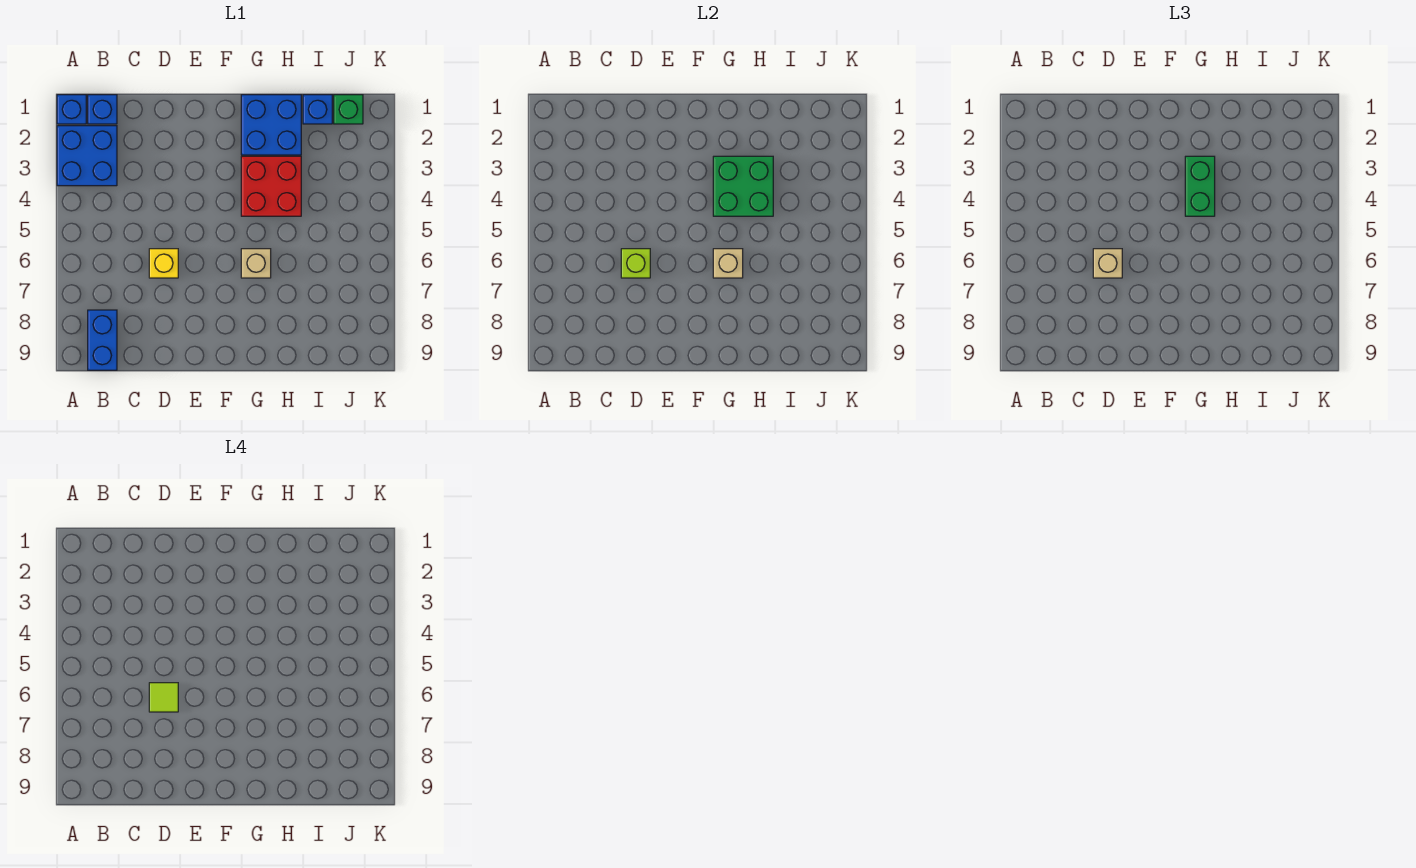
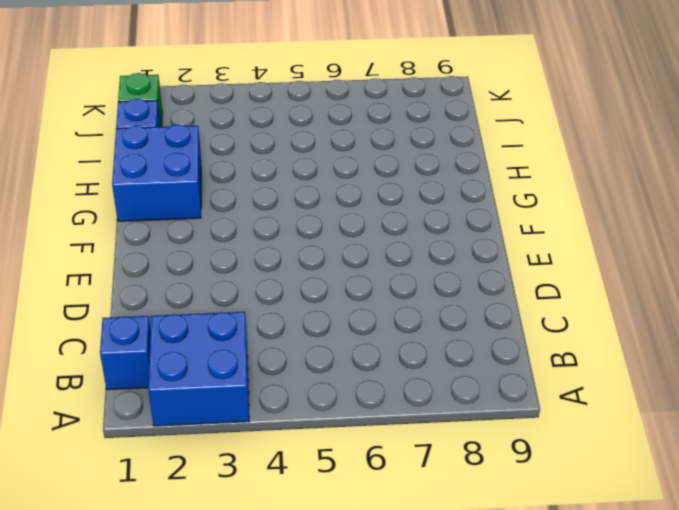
none -> blue brick A1 level 1
none -> blue brick B8:B9 level 1
none -> yellow brick D6 level 1

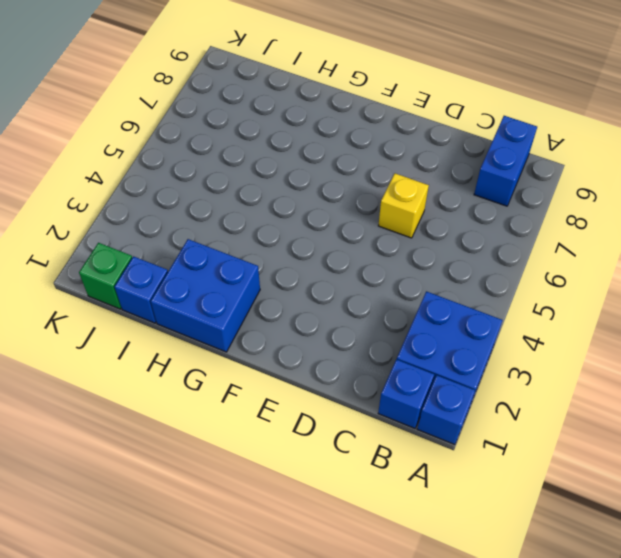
none -> red brick G3:H4 level 1
none -> tan brick G6 level 1
none -> lime brick D6 level 2

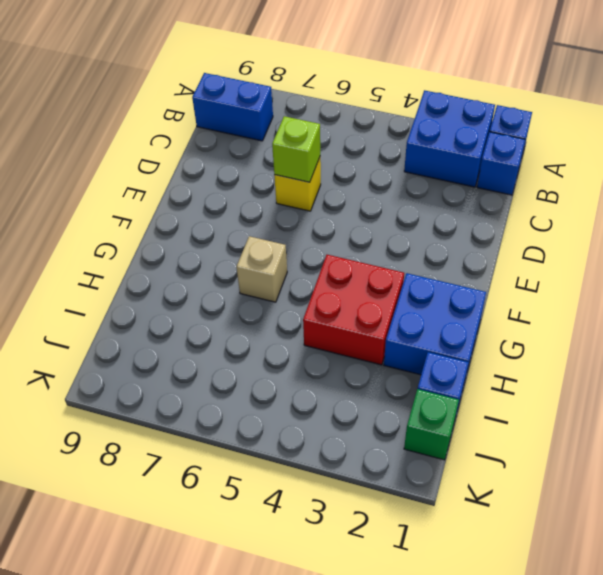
none -> green brick G3:H4 level 2
none -> tan brick G6 level 2
none -> tan brick D6 level 3

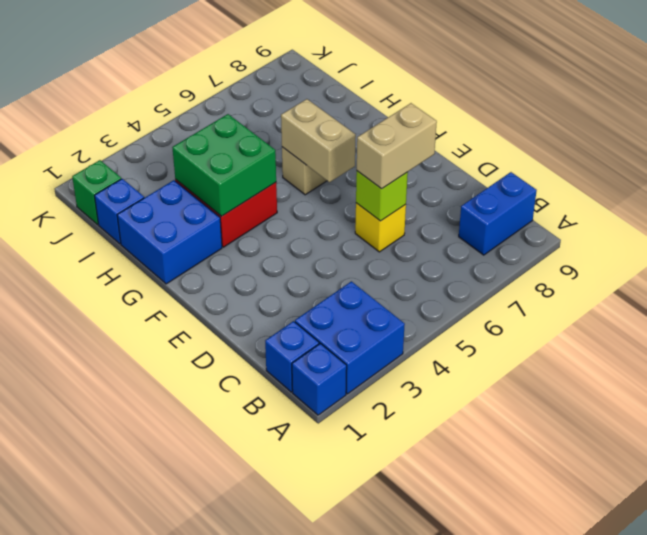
tan brick D6:D7 level 3 -> tan brick D6 level 3
tan brick F6:G6 level 2 -> tan brick G6 level 2
none -> green brick G3:G4 level 3
none -> lime tile D6 level 4

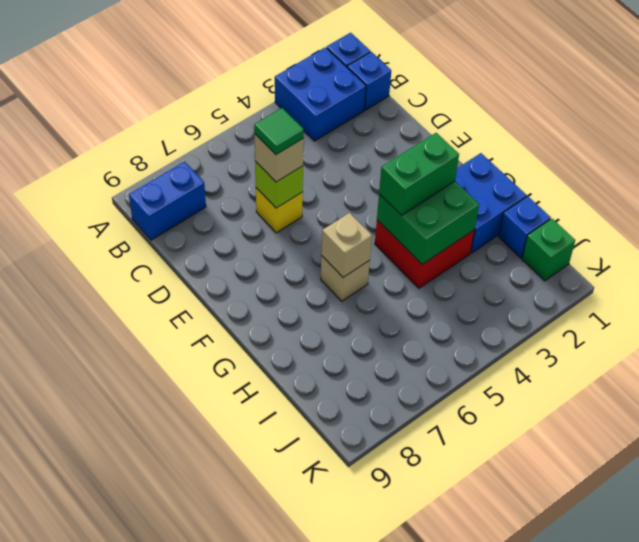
green tile D6 level 4 -> lime tile D6 level 4

